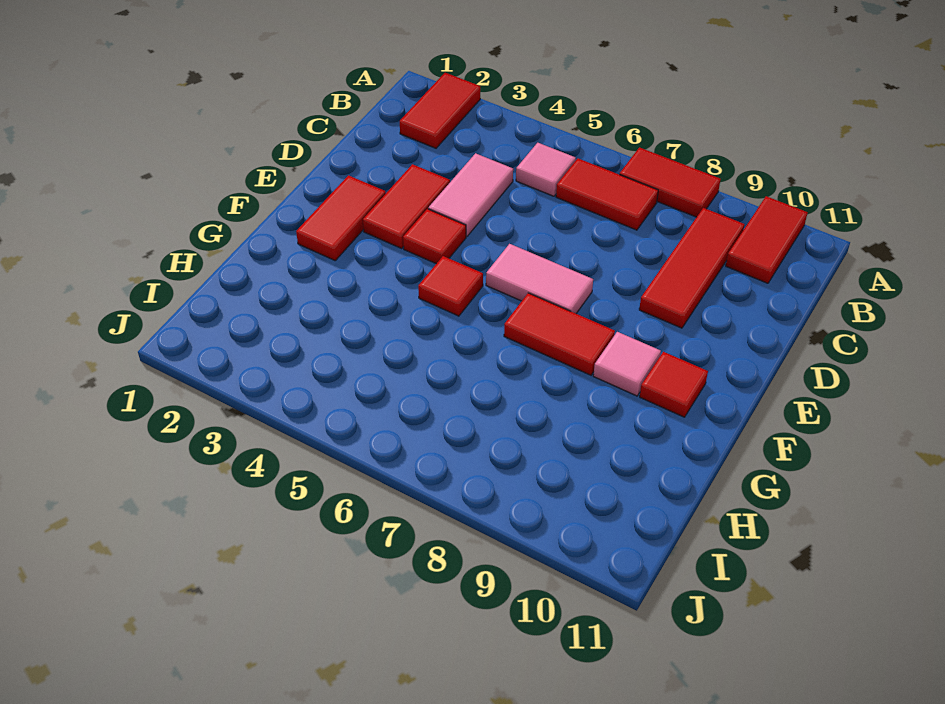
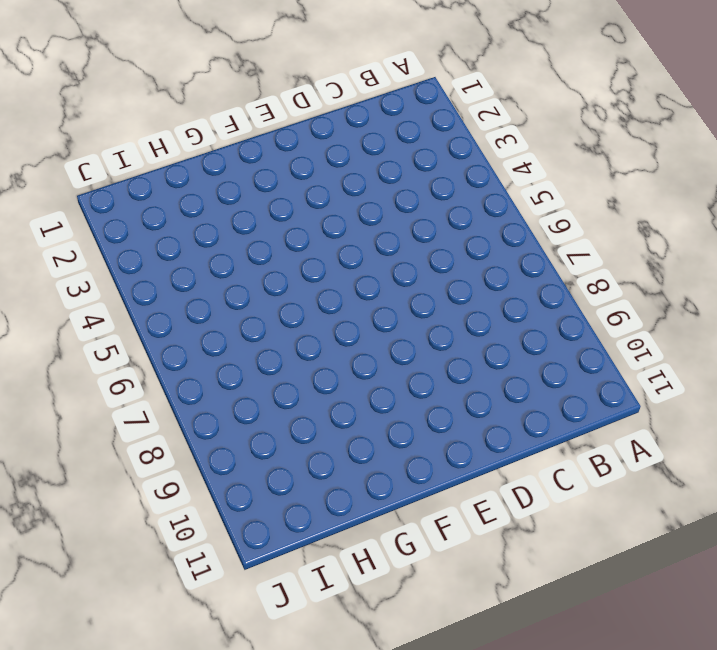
none -> red tile A2:B2 level 1
none -> red tile A7:A8 level 1
none -> red tile A10:B10 level 1

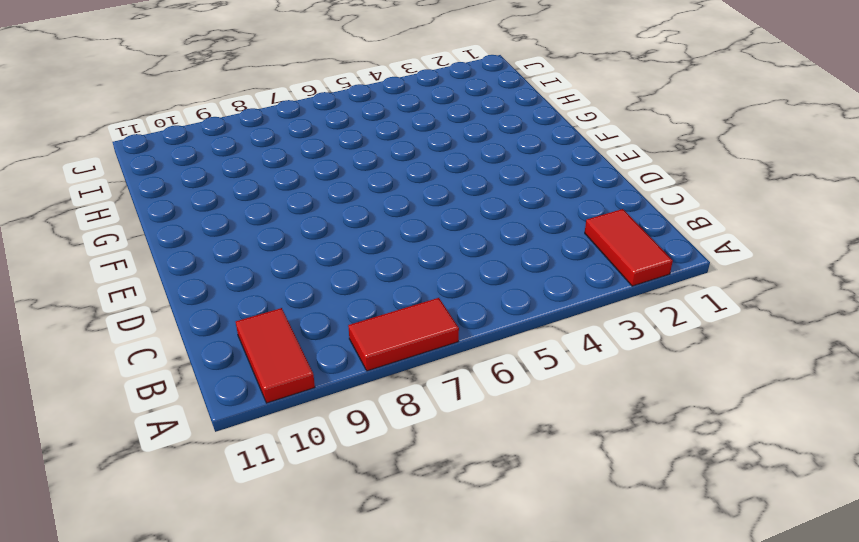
none -> pink tile B5 level 1
none -> red tile B6:B7 level 1
none -> red tile B9:D9 level 1

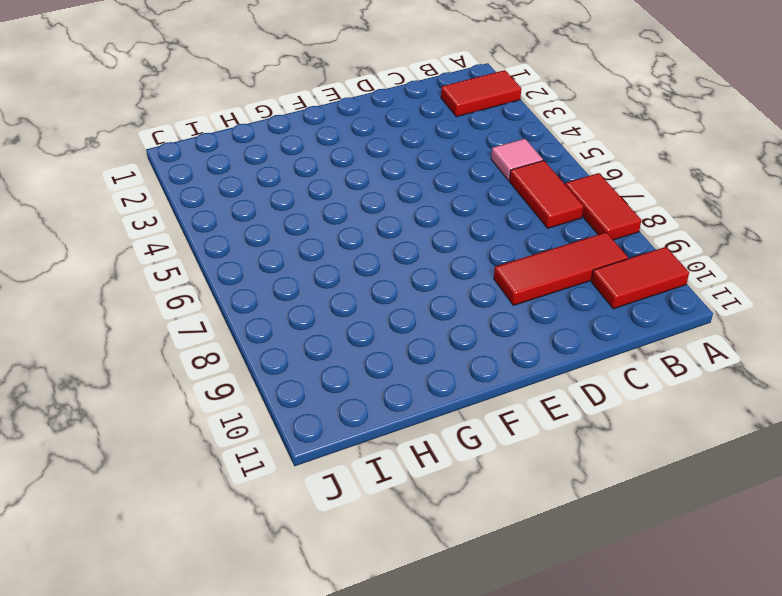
none -> pink tile C4:D4 level 1
none -> red tile D3:E3 level 1
none -> red tile E2:F2 level 1

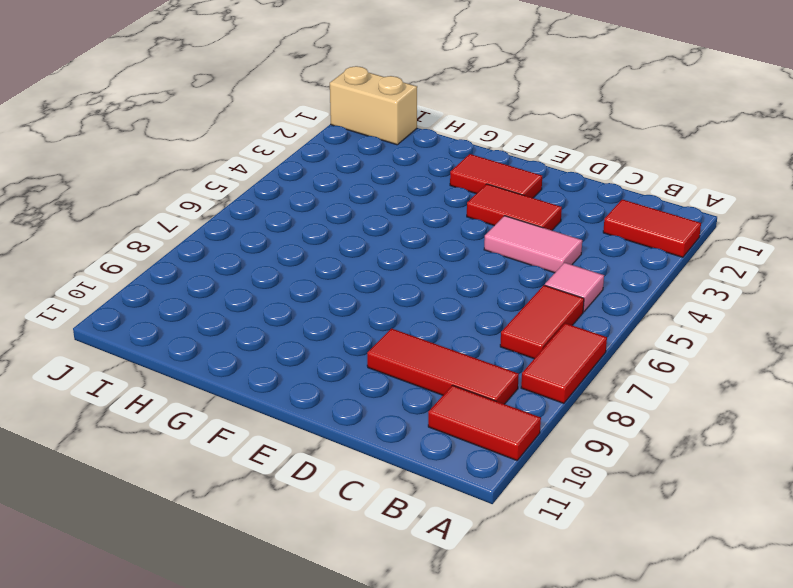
tan brick I1:J1 level 1 -> none
none -> red tile E4 level 1
none -> pink tile E6:E7 level 1
none -> red tile F5 level 1

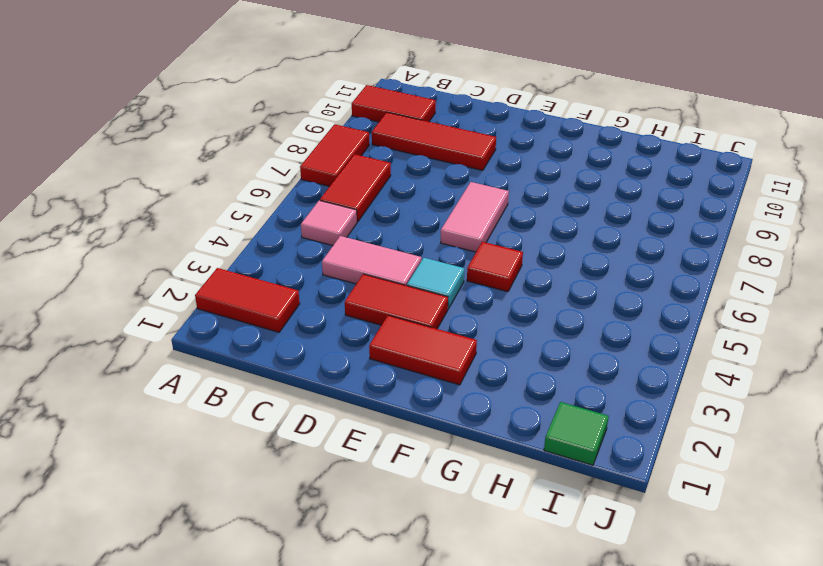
cyan tile E4 level 1 -> red tile E4 level 1
green tile I1 level 1 -> none
none -> red tile F7:F8 level 1
none -> pink tile F9 level 1
none -> red tile F10 level 1

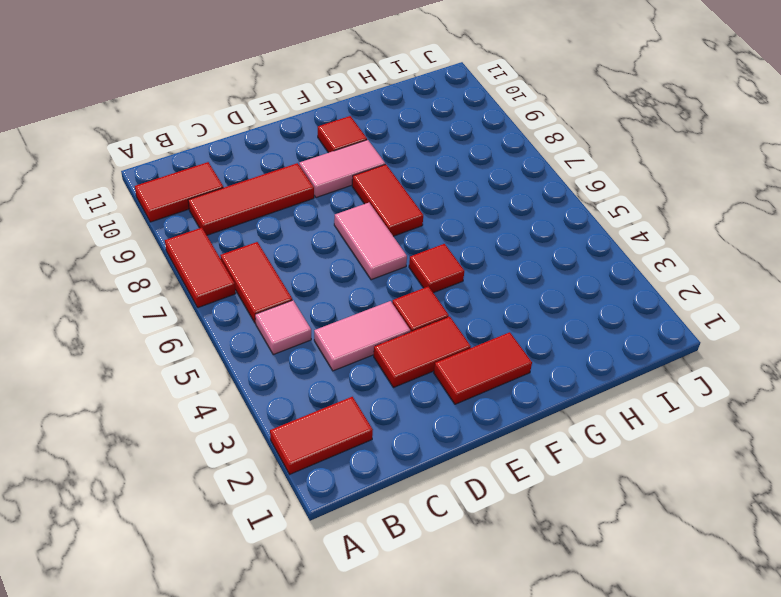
pink tile E9:F9 level 1 -> pink tile F9 level 1

